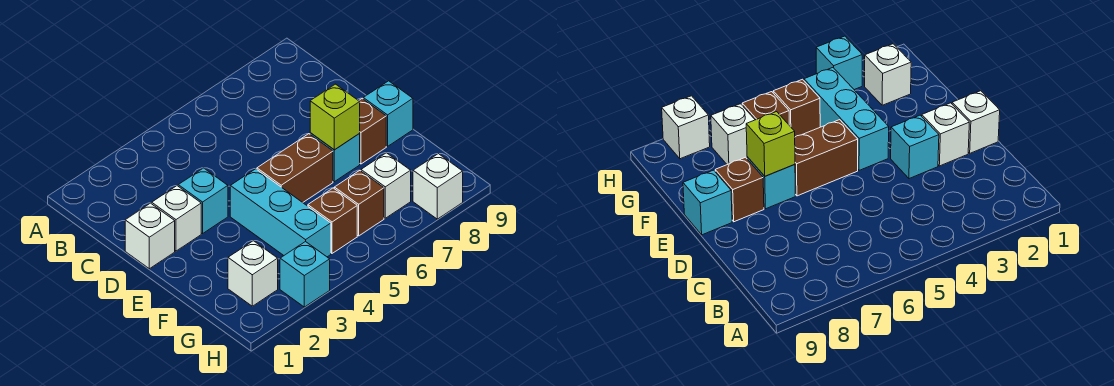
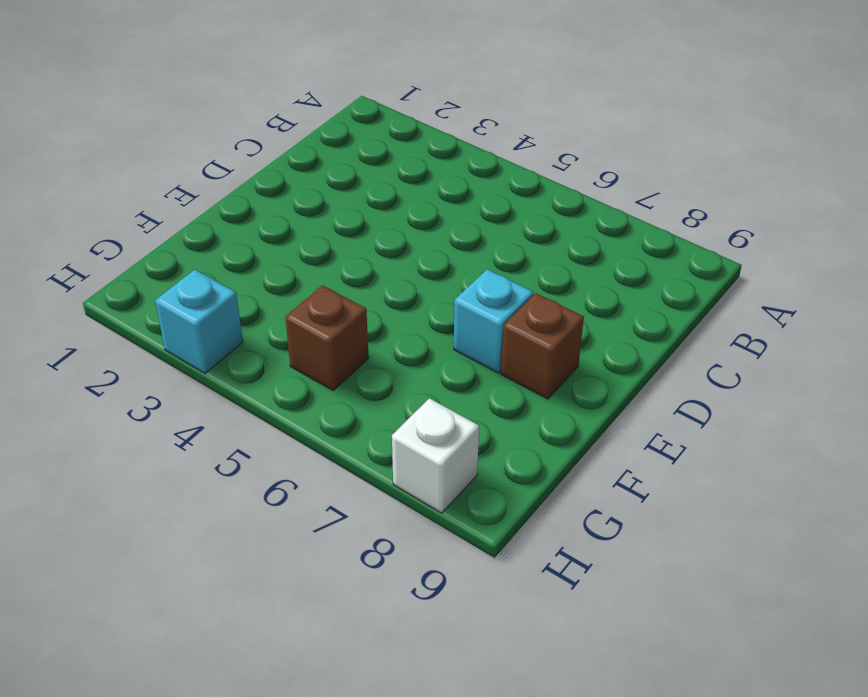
none -> white brick D1 level 1
none -> white brick D2 level 1
none -> cyan brick D3 level 1

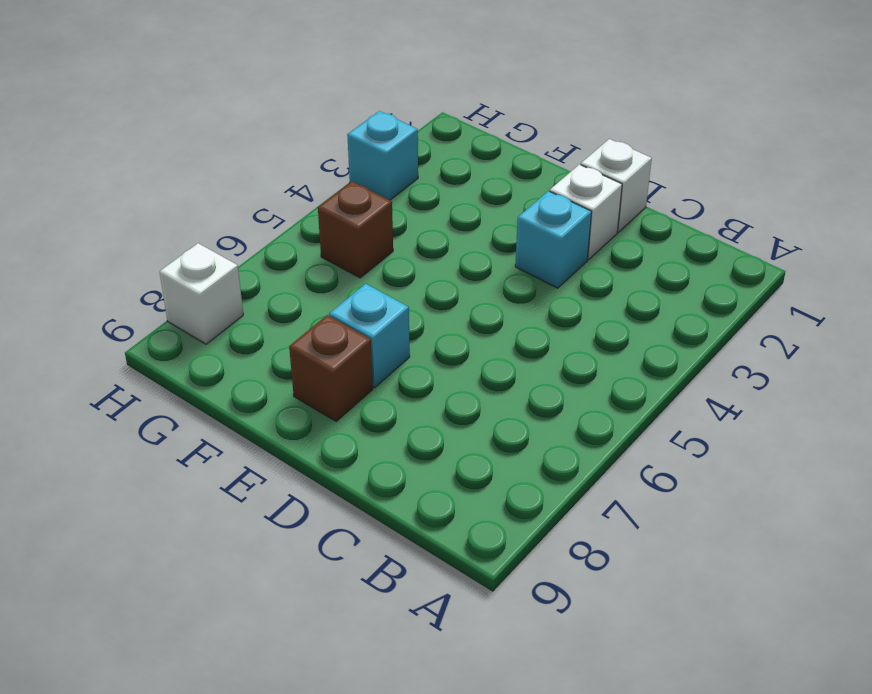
none -> cyan brick E4:G4 level 1
none -> brown brick E5:E6 level 1
none -> cyan brick E9 level 1

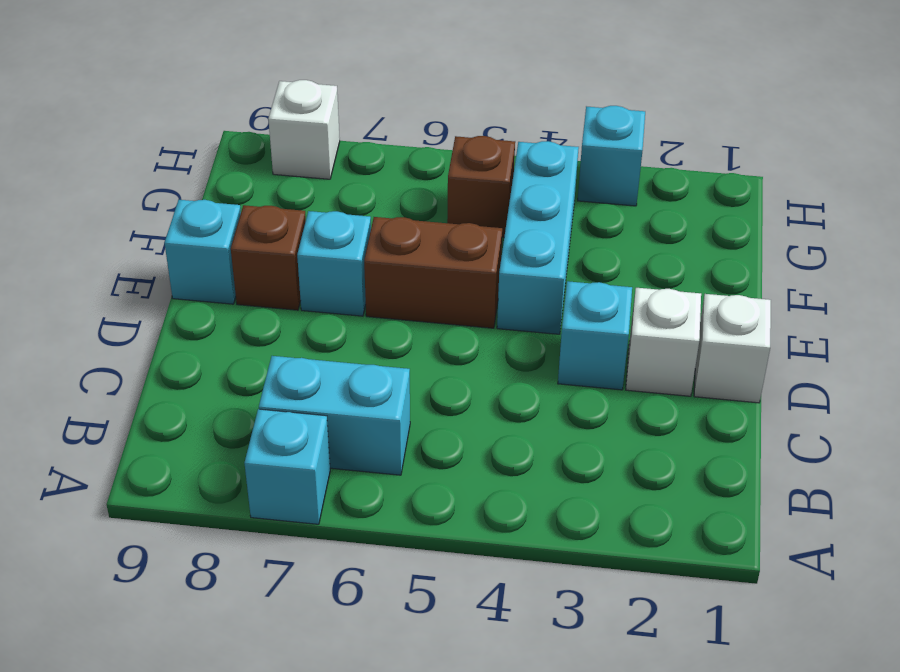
cyan brick A7 level 1 -> none
cyan brick B6:B7 level 1 -> none
none -> white brick G2 level 1
none -> brown brick G6 level 1
none -> white brick G7 level 1

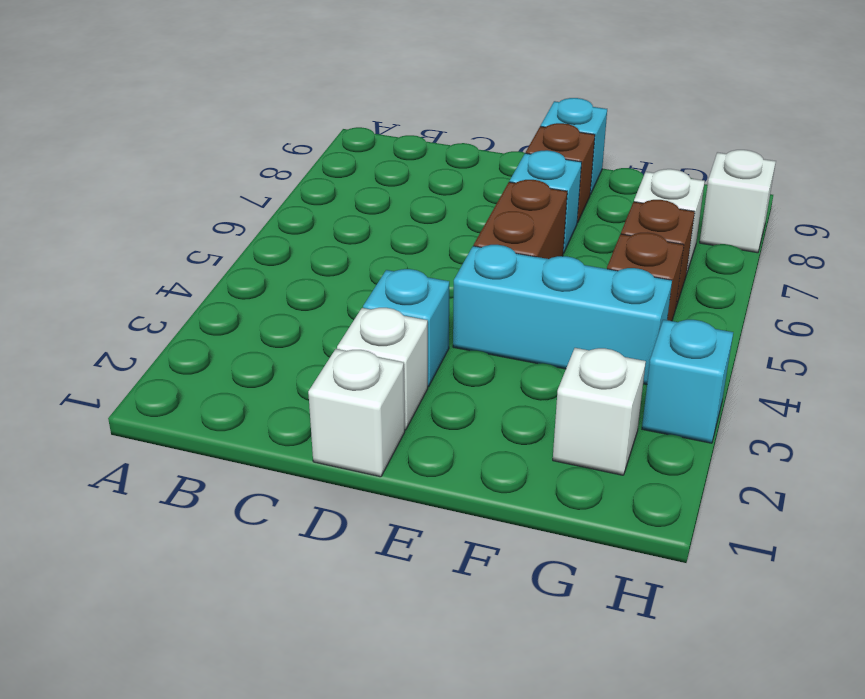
none -> lime brick E7 level 2

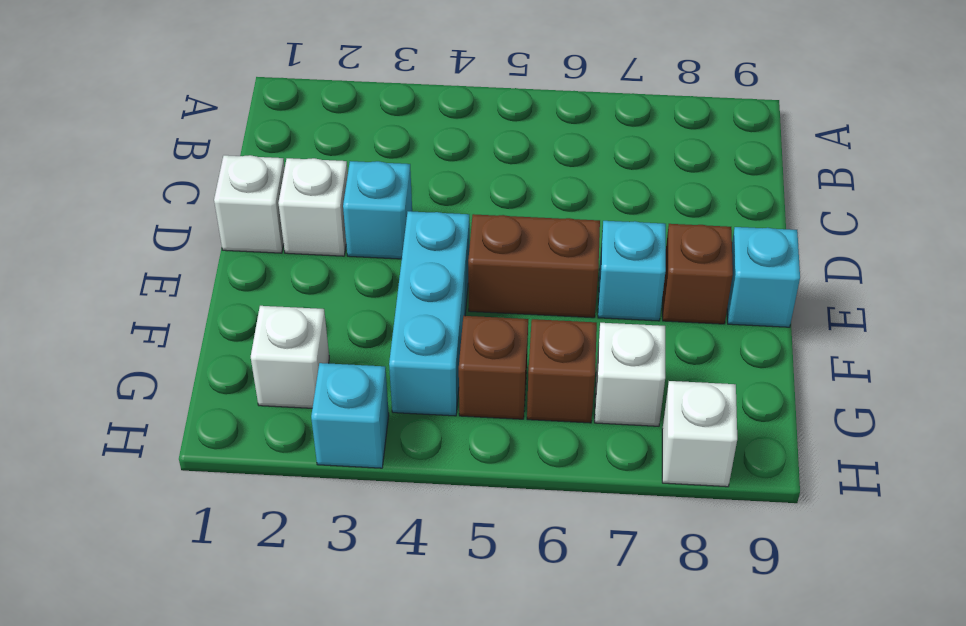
none -> lime brick E7 level 2

